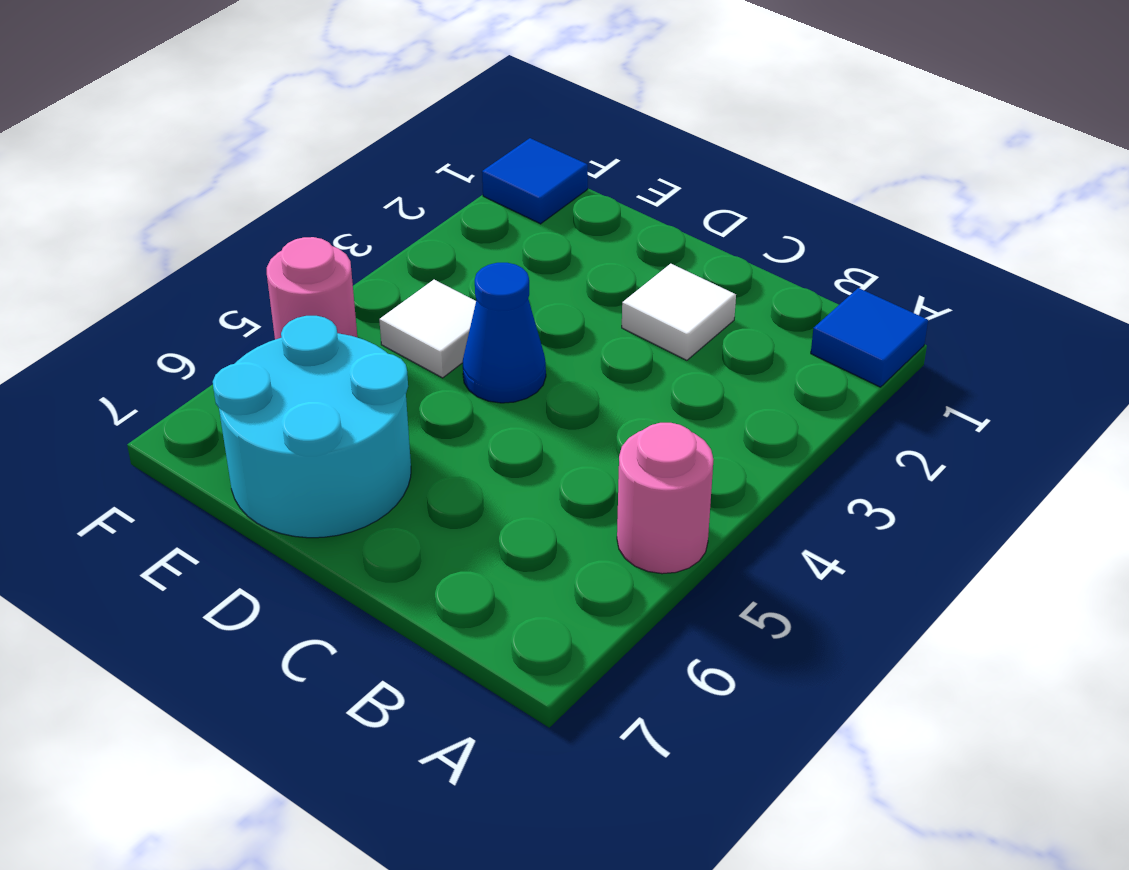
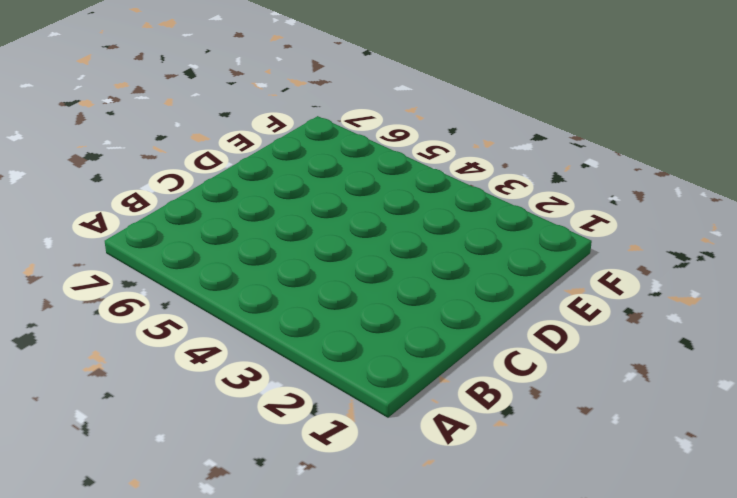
none -> blue tile A1 level 1
none -> pink round brick A5 level 1

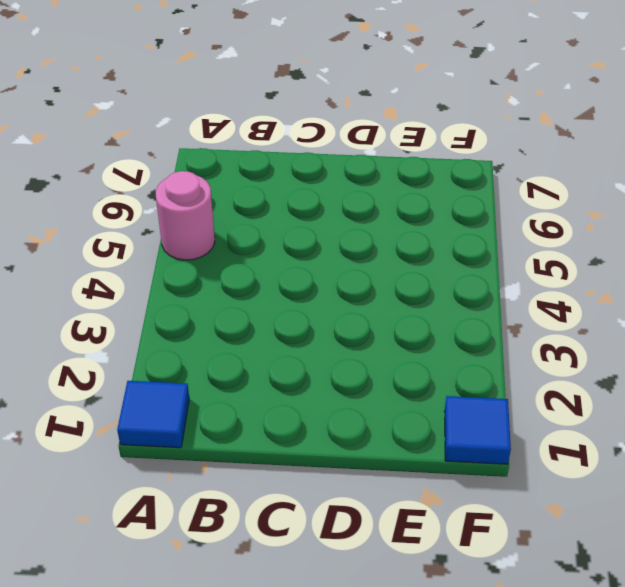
none -> white tile C2 level 1
none -> blue cone D4 level 1

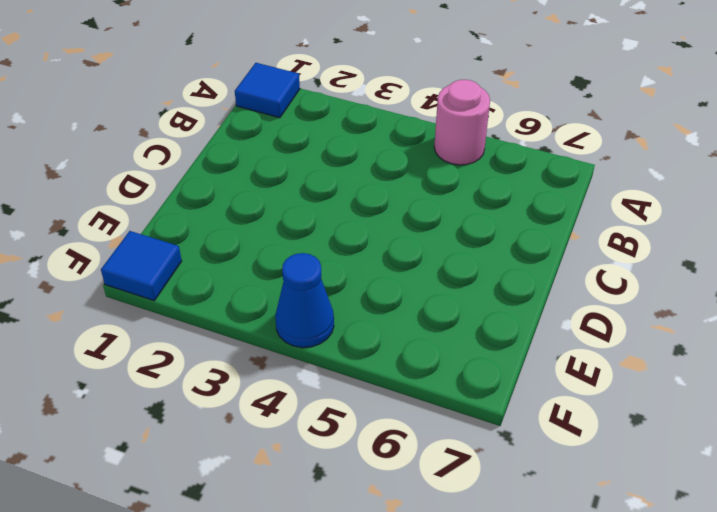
blue cone F4 level 1 -> blue cone D4 level 1
none -> white tile C2 level 1
none -> cyan round brick D6:E7 level 1

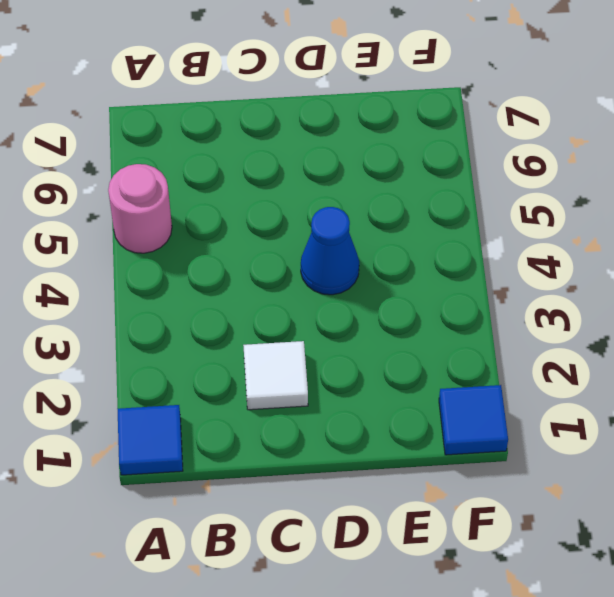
none -> cyan round brick D6:E7 level 1
none -> white tile E4 level 1

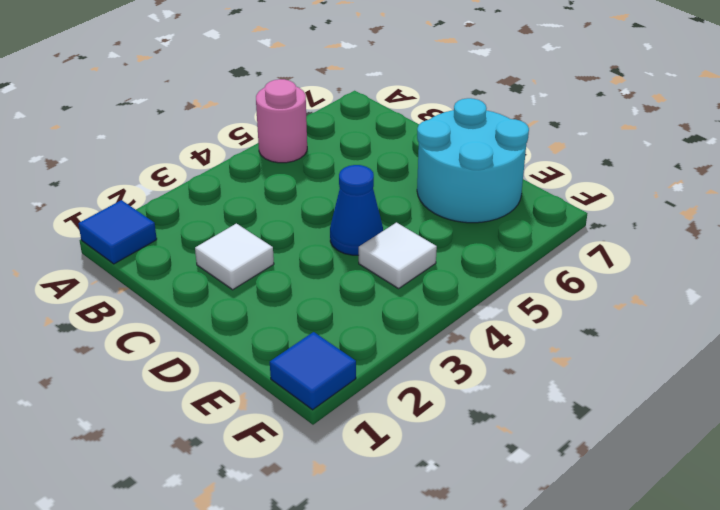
none -> pink round brick F5 level 1

